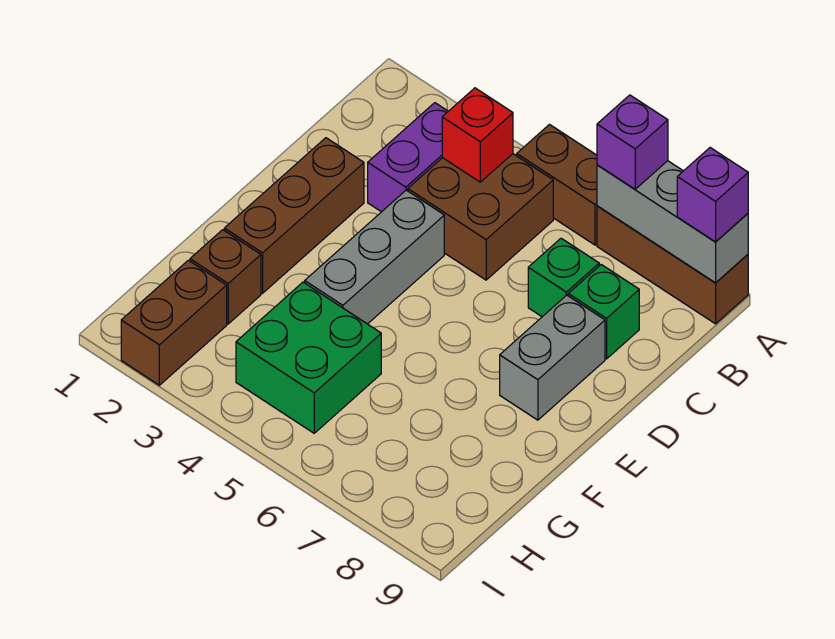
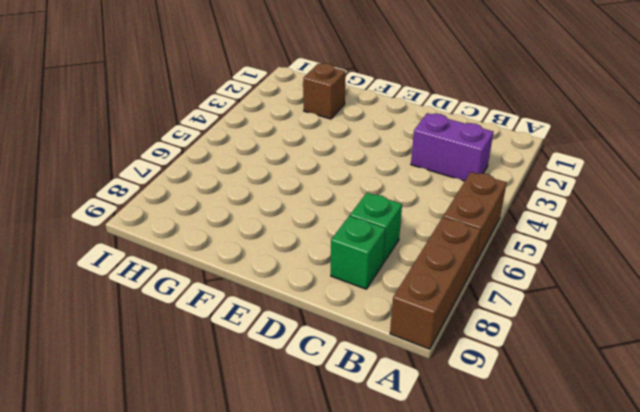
none -> brown brick B4:C5 level 1
none -> brown brick D2:F2 level 1
none -> grey brick D4:F4 level 1

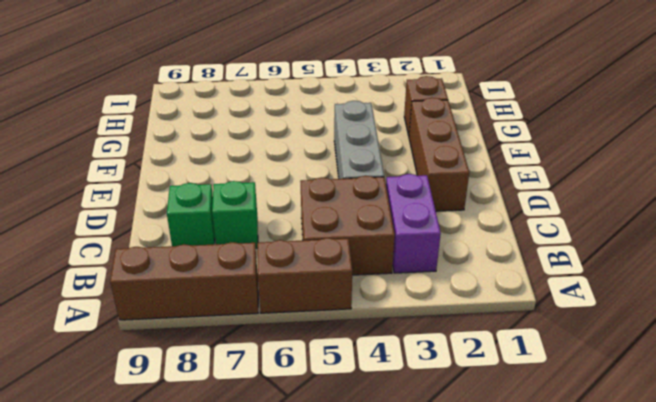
none -> grey brick D8:E8 level 1
none -> green brick G4:H5 level 1
none -> brown brick H2:I2 level 1

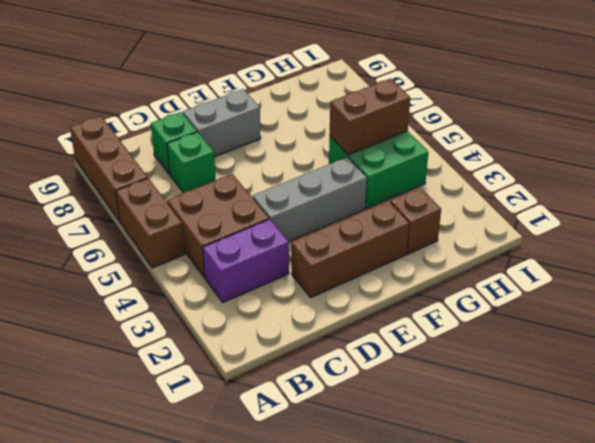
brown brick G5:H5 level 2 -> brown brick H2:I2 level 1
none -> grey brick A7:A9 level 2
none -> red brick B4 level 2
none -> purple brick A7 level 3

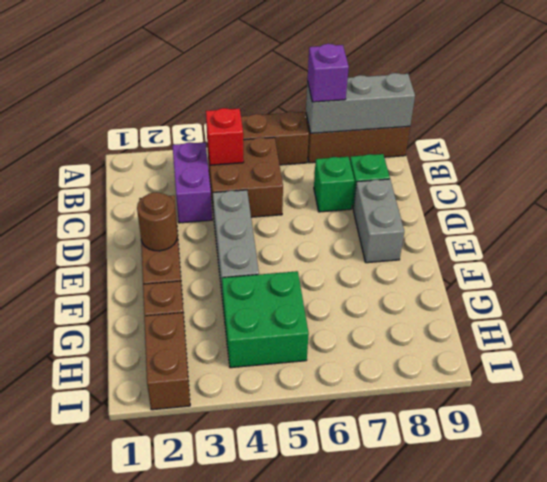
brown round brick E2 level 2 -> none
none -> purple brick A9 level 3

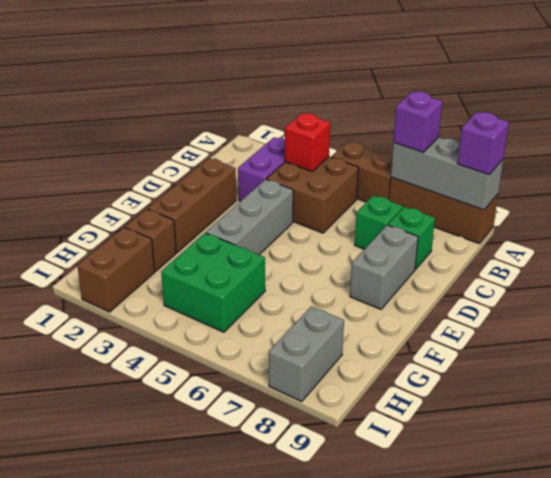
grey brick H8:I8 level 1 -> none

